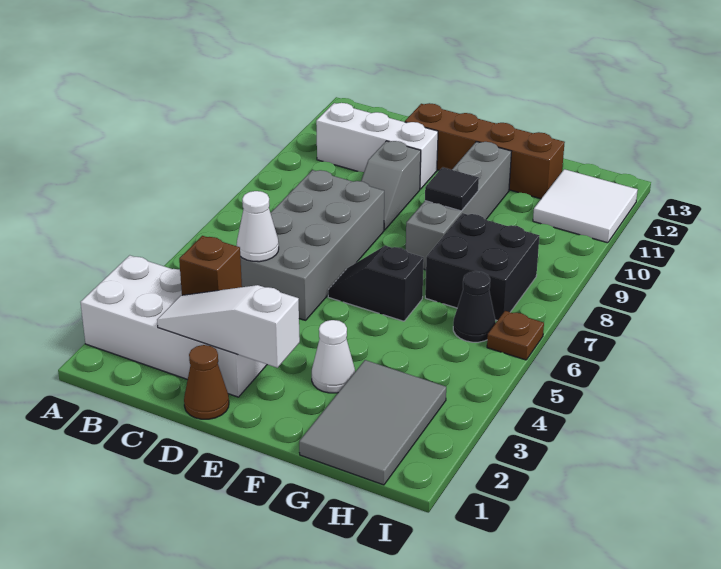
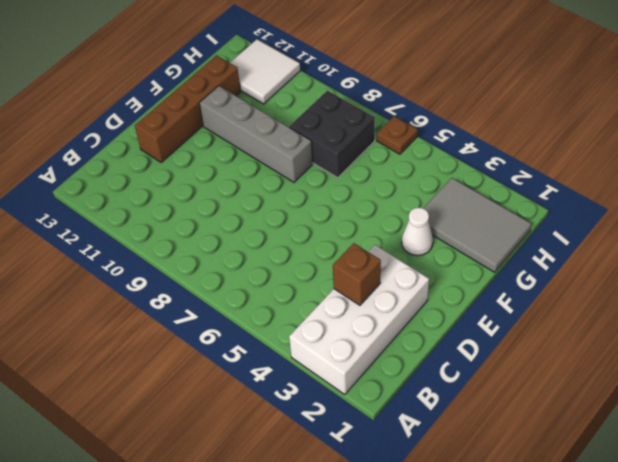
none -> white brick B11:D11 level 1
none -> grey brick C5:D8 level 1
none -> brown cone D1 level 1

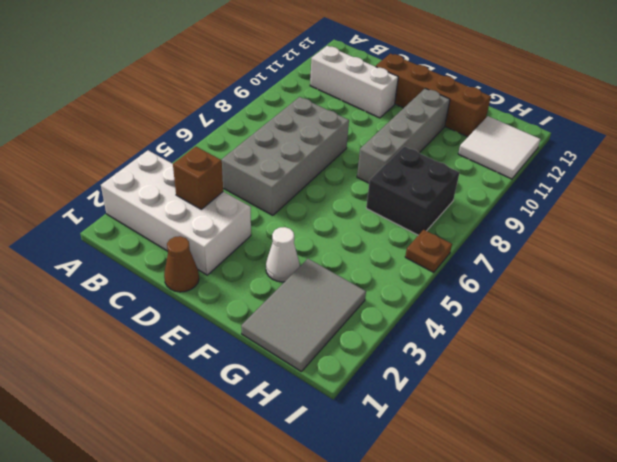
none -> grey slope D9:D10 level 1 top 10
none -> black slope E6:F6 level 1 top F
none -> black cone H6 level 1

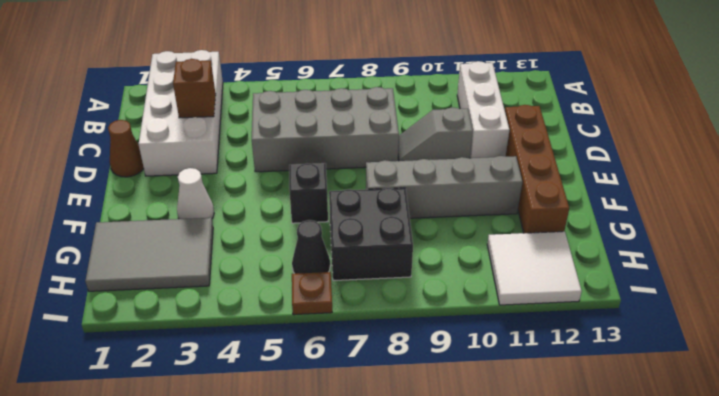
none -> white slope C2:E2 level 2 top E
none -> white cone C5 level 2
none -> black tile F9 level 2

